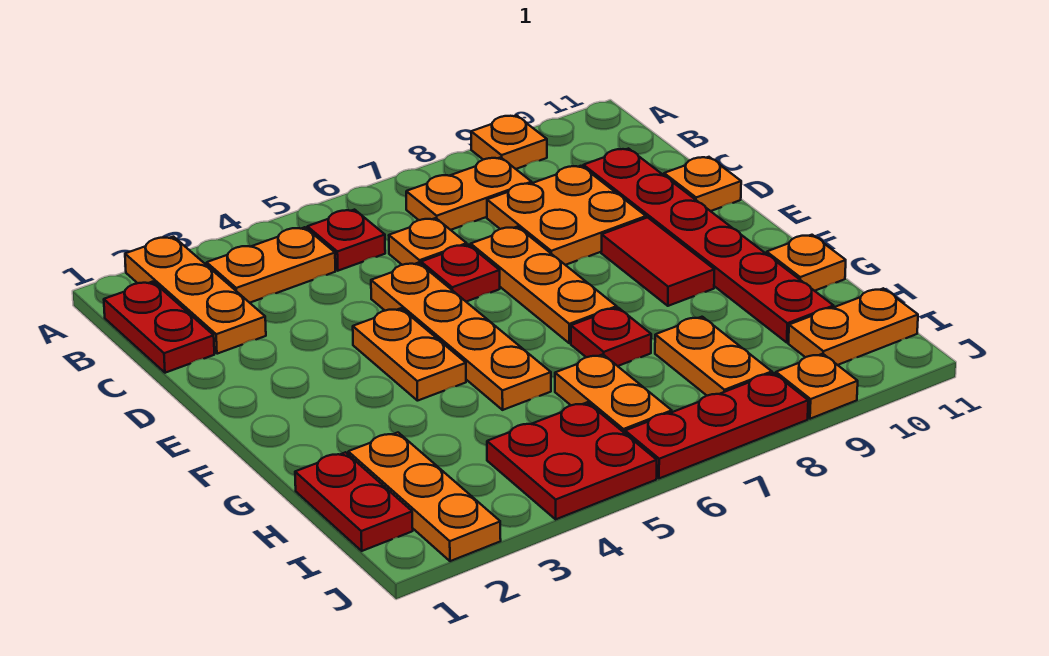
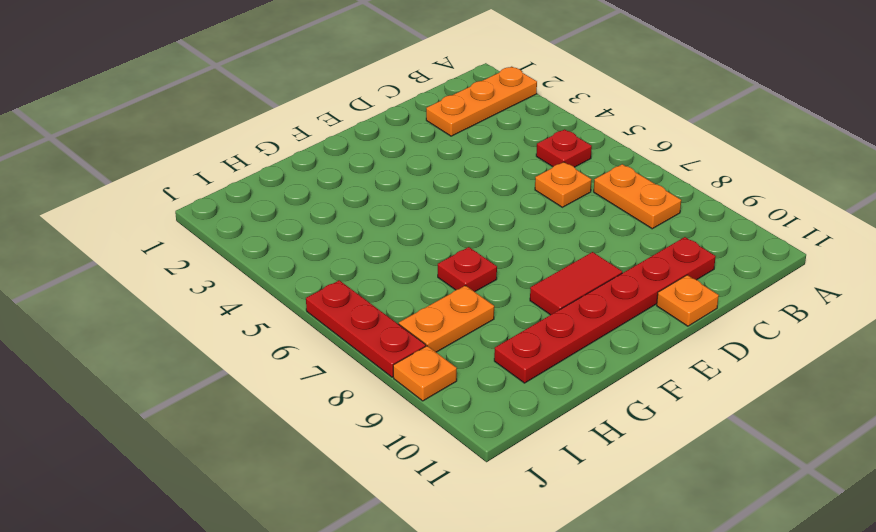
none -> orange plate A9 level 1
none -> red plate B1:C1 level 1
none -> orange plate B3:B4 level 1

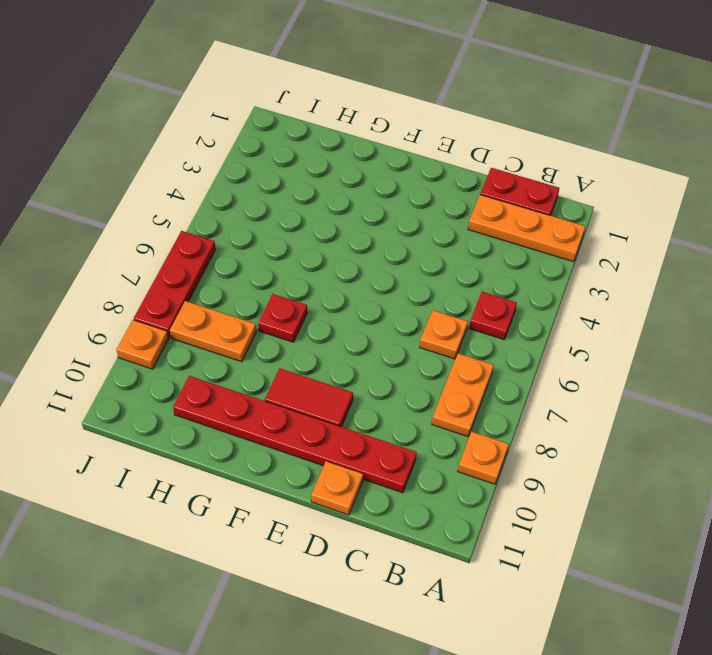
none -> orange plate B3:B4 level 1
none -> orange plate C8:D9 level 1
none -> orange plate D5:G5 level 1

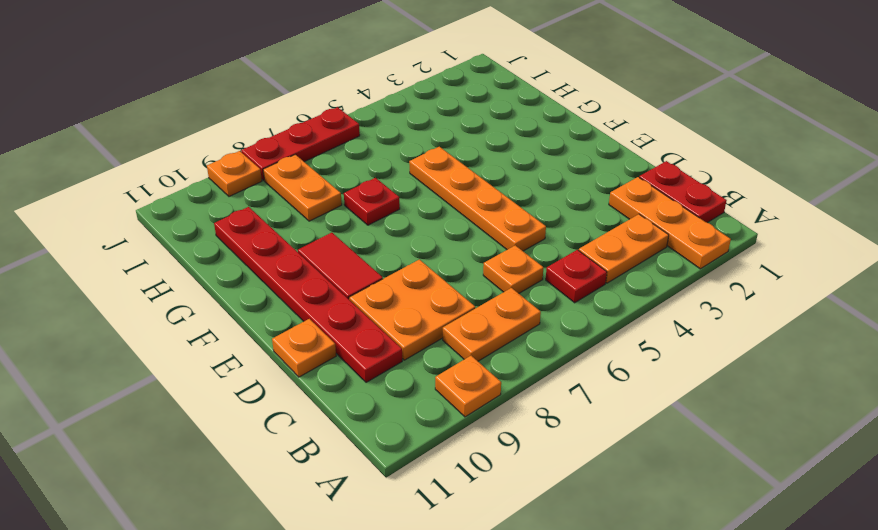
none -> red plate D6 level 1
none -> orange plate D7:F7 level 1
none -> orange plate E4:F4 level 1

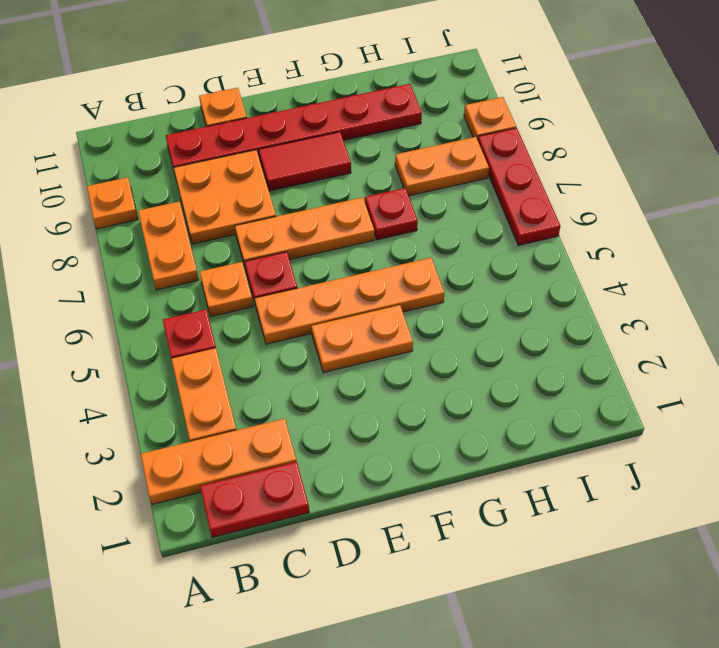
none -> orange plate G11 level 1
none -> red plate H1:I1 level 1
none -> orange plate H2:J2 level 1

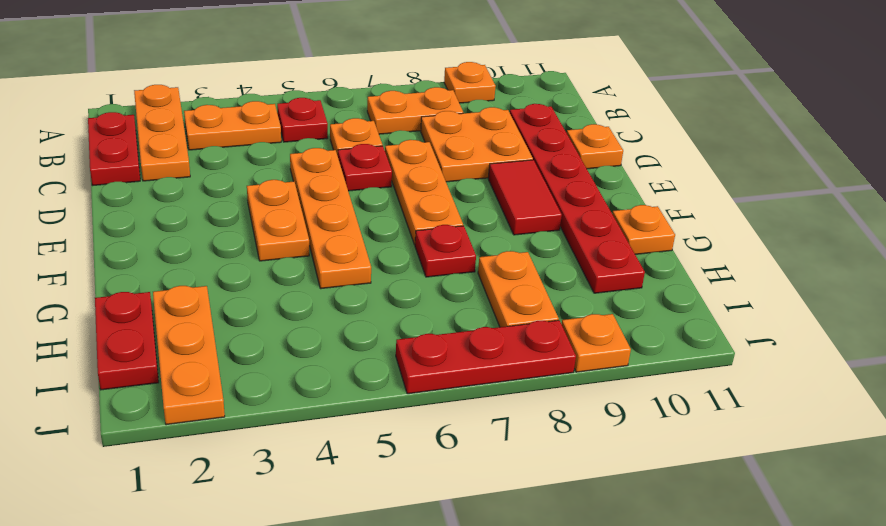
none -> orange plate H6:I6 level 1
none -> red plate I4:J5 level 1
none -> orange plate I10:I11 level 1

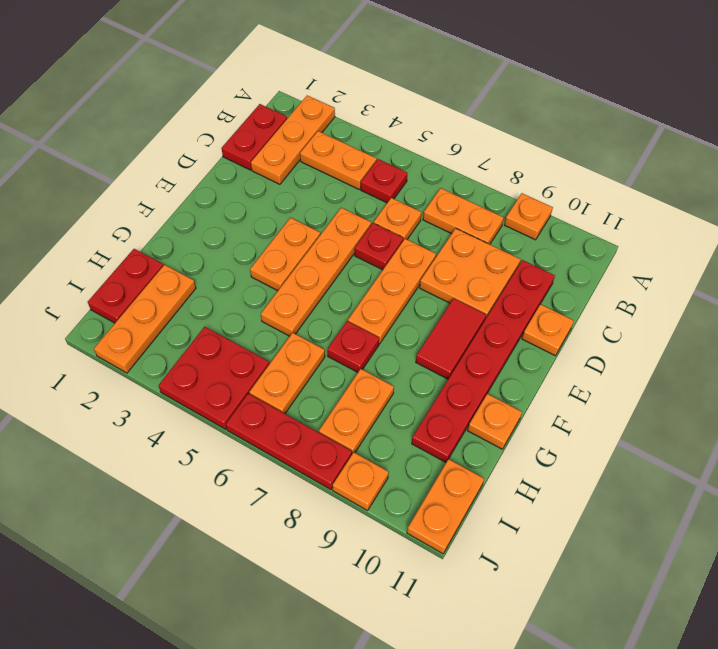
orange plate I11:J11 level 1 -> orange plate I10:I11 level 1

